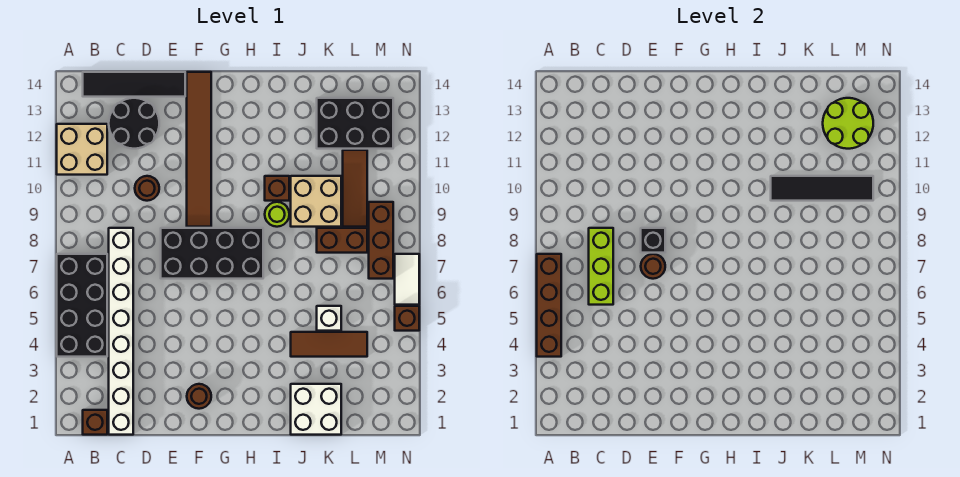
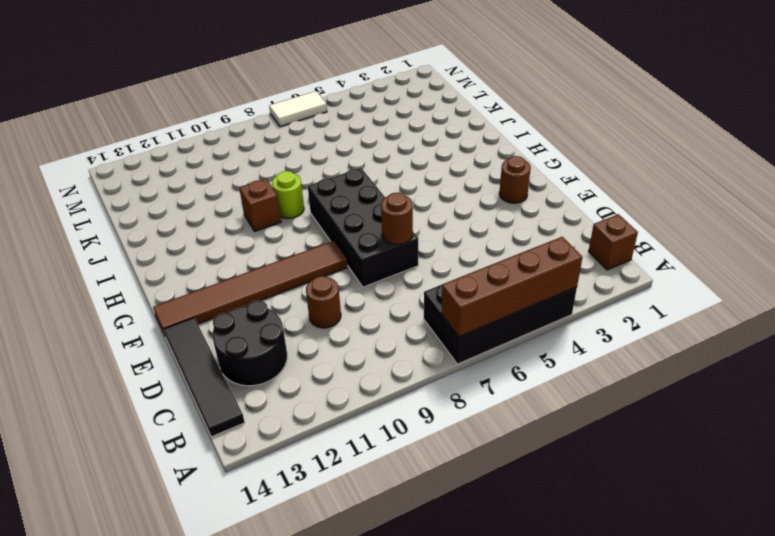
none -> tan brick A11:B12 level 1
none -> white brick C1:C8 level 1
none -> white brick J1:K2 level 1

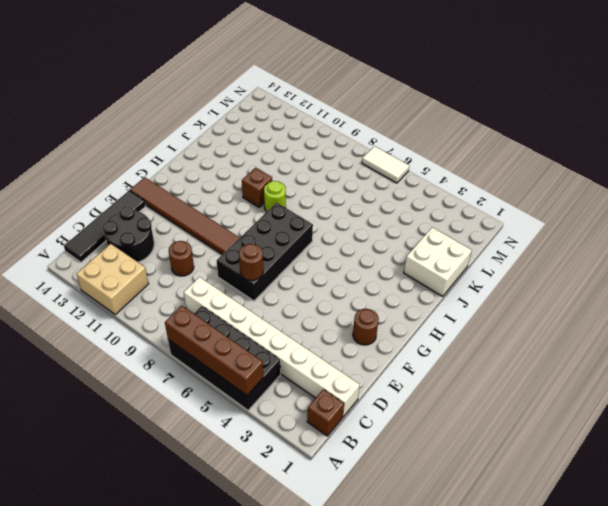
none -> brown tile J4:L4 level 1
none -> tan brick J9:K10 level 1
none -> white brick K5 level 1

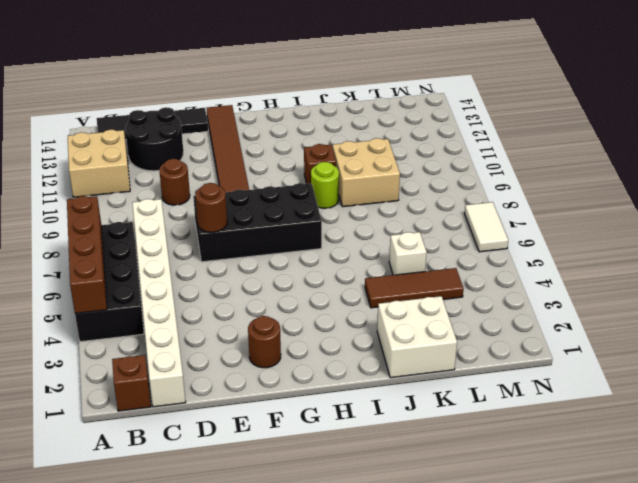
none -> brown brick K8:L8 level 1
none -> black brick K12:M13 level 1
none -> brown tile L9:L11 level 1

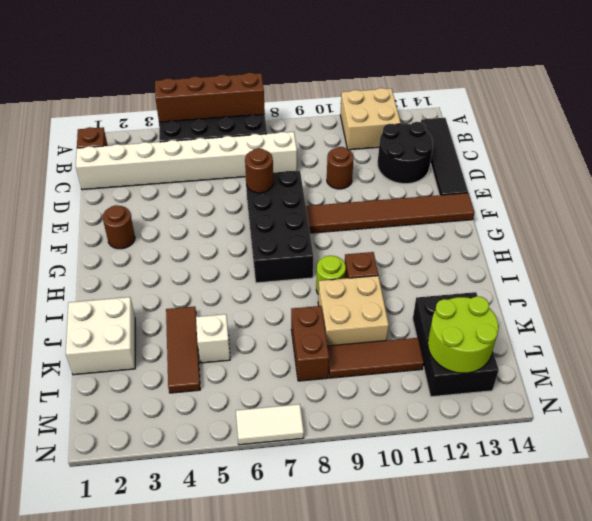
none -> brown brick M7:M9 level 1
none -> brown brick N5 level 1
none -> lime brick C6:C8 level 2

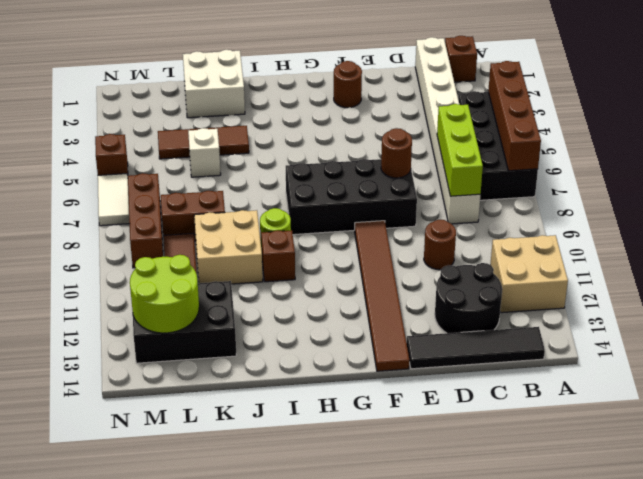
none -> black brick E8 level 2
none -> black tile J10:M10 level 2

